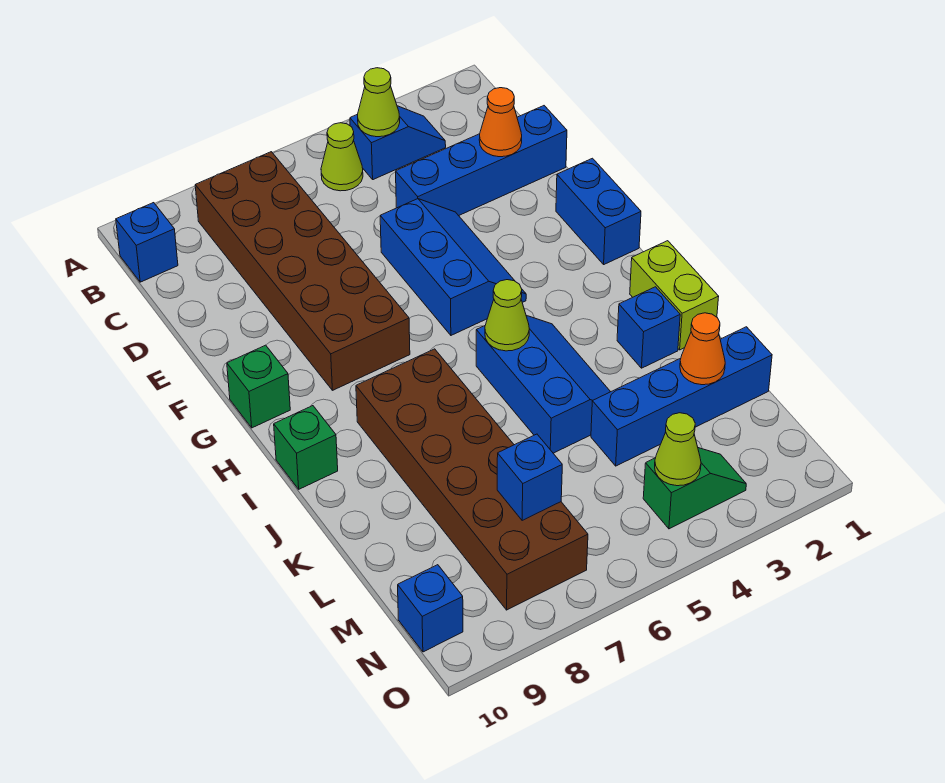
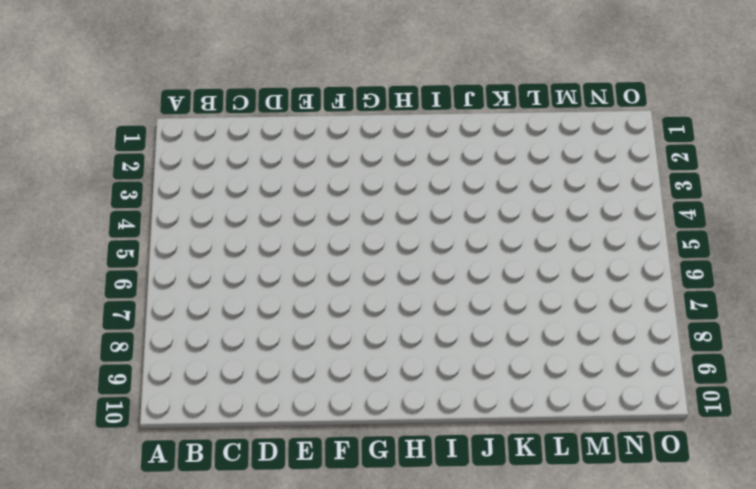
none -> blue slope B3:B4 level 1 top 4
none -> lime cone B5 level 1
none -> brown brick B7:G8 level 1

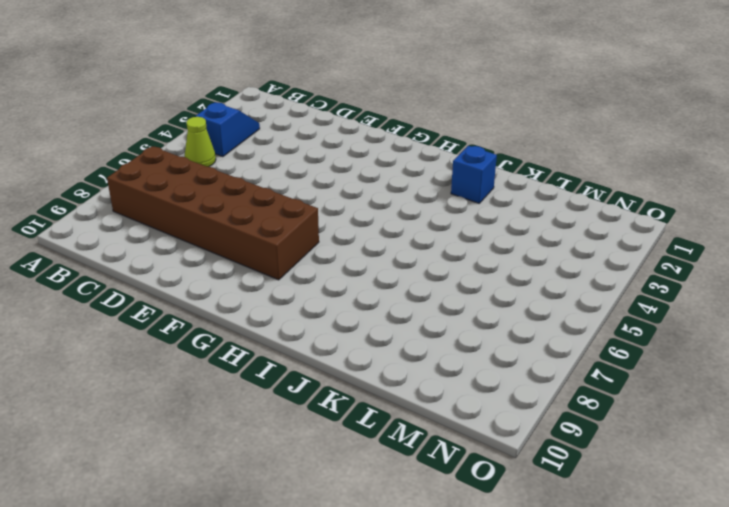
none -> blue brick B10 level 1
none -> blue brick D1:D4 level 1
none -> blue slope E4:G5 level 1 top 5

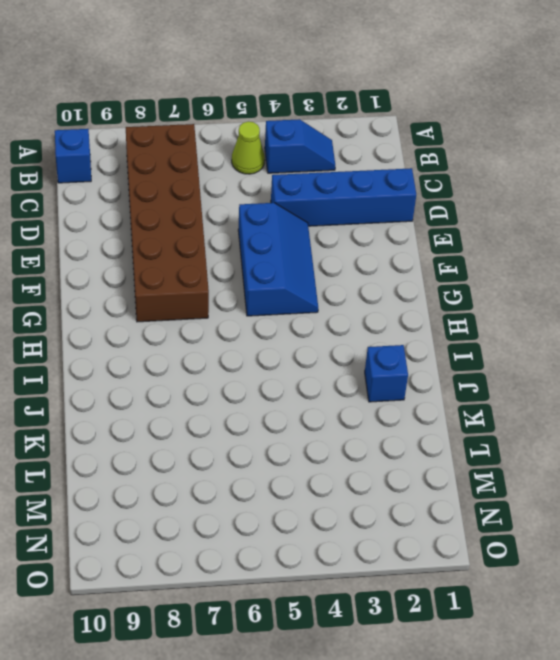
none -> blue brick F1:G1 level 1
none -> green brick G10 level 1
none -> lime brick I1:J1 level 1

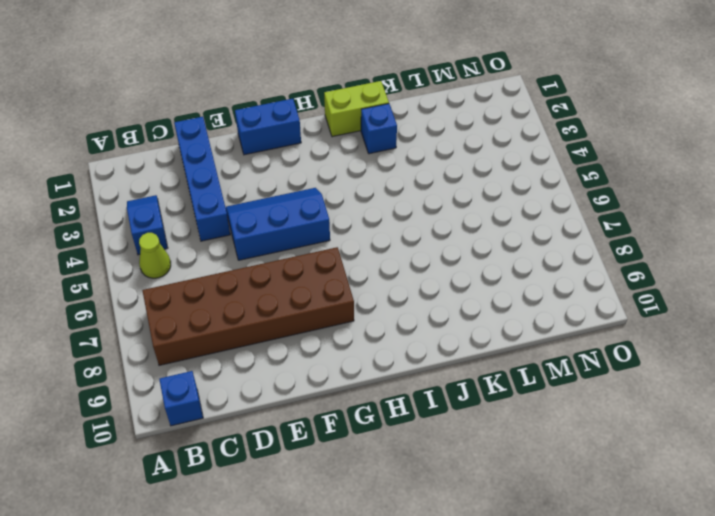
none -> green brick G10 level 1
none -> blue slope I4:K5 level 1 top 5
none -> brown brick I7:N8 level 1

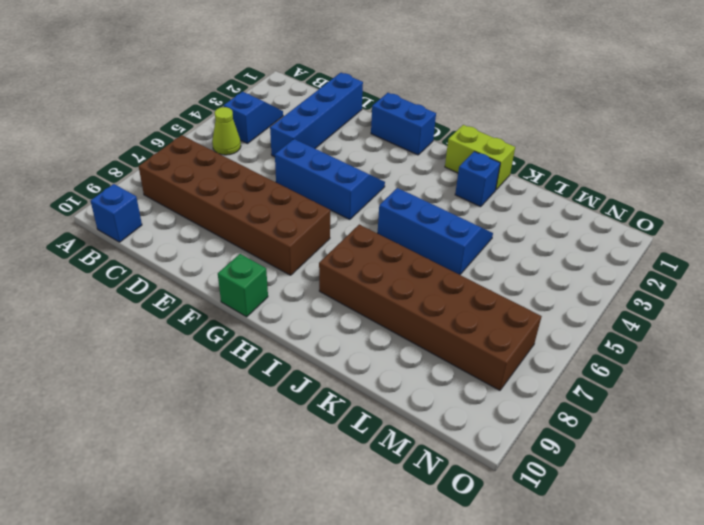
none -> green brick I10 level 1
none -> blue brick L1:L4 level 1
none -> green slope N3:N4 level 1 top 4

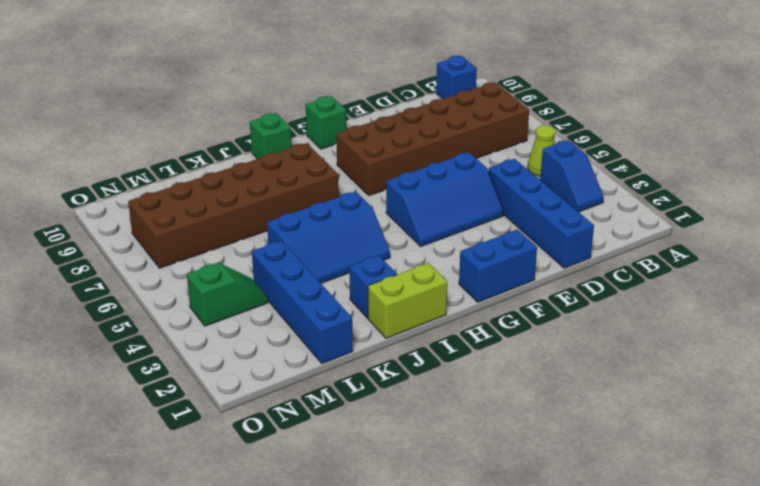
green slope M4:N4 level 1 top N -> green slope N3:N4 level 1 top 4
none -> blue brick N10 level 1
none -> lime cone B4 level 2
none -> orange cone D2 level 2

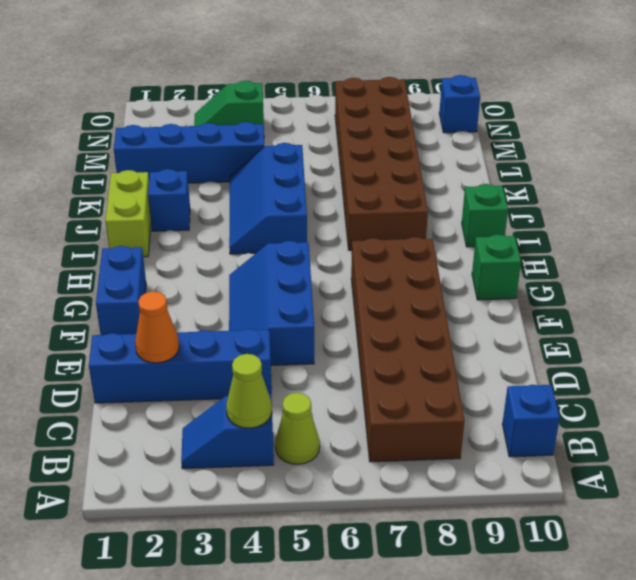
none -> lime cone I5 level 2
none -> orange cone L2 level 2
none -> blue brick M7 level 2

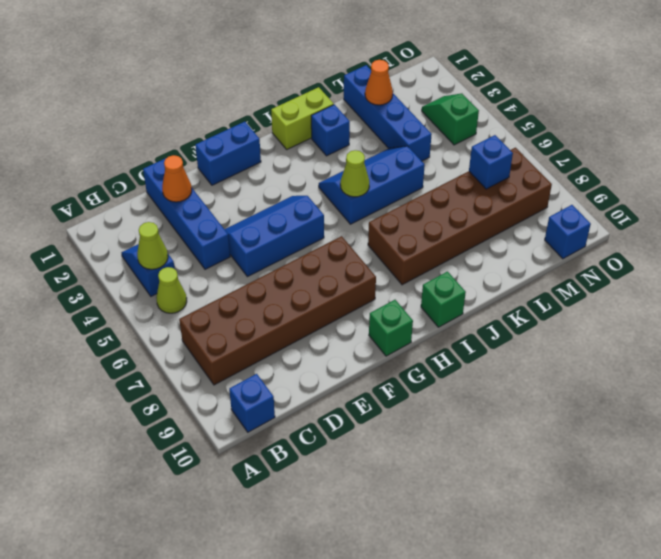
none -> lime cone N4 level 2

